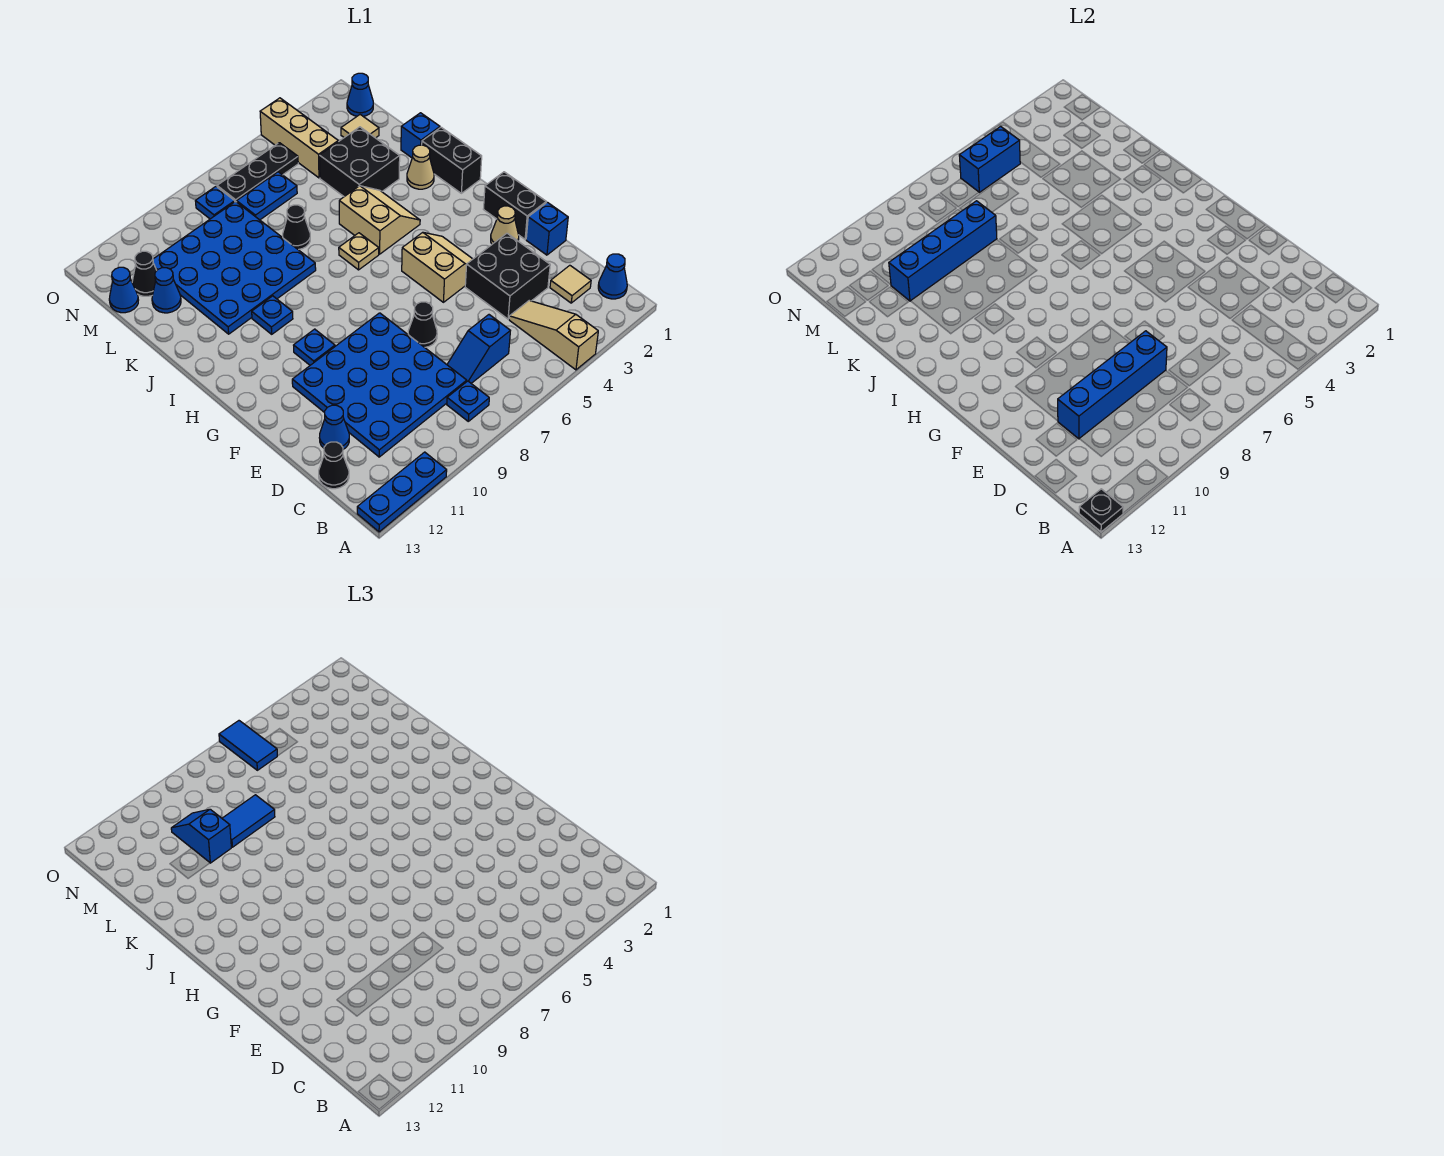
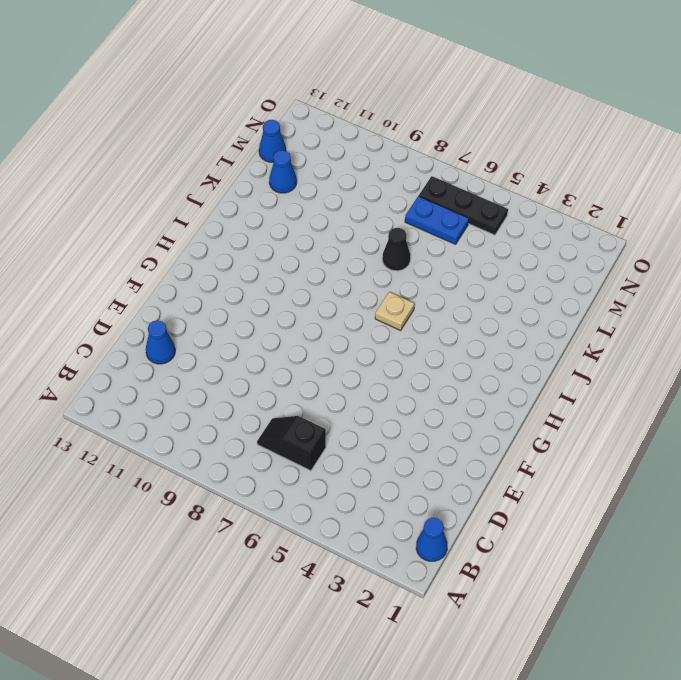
black slope C6:C7 level 1 top 6 -> blue slope C6:C7 level 1 top 6
none -> tan slope A4:C4 level 1 top A
none -> blue plate A11:A13 level 1
none -> blue plate B8 level 1
none -> tan tile C2 level 1

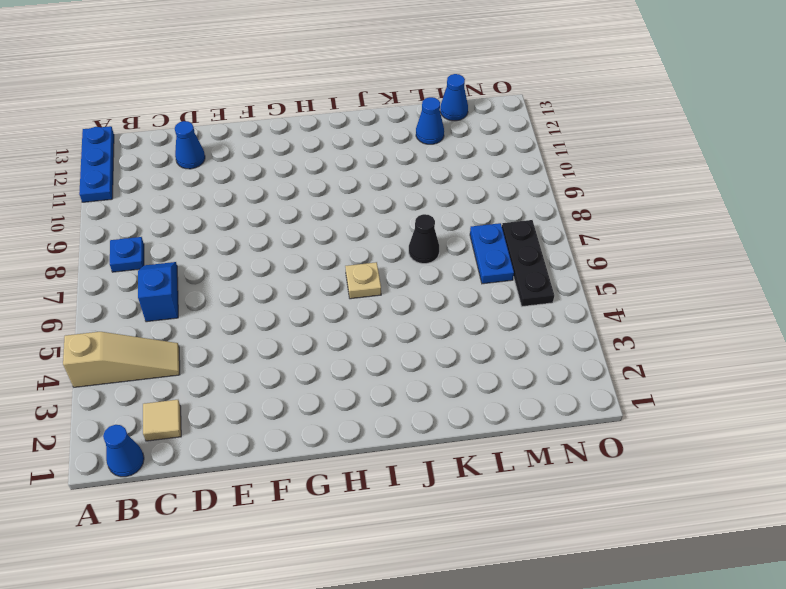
none -> blue plate C8:F11 level 1
none -> black cone C13 level 1
none -> black brick D3:E4 level 1
none -> blue brick E1 level 1

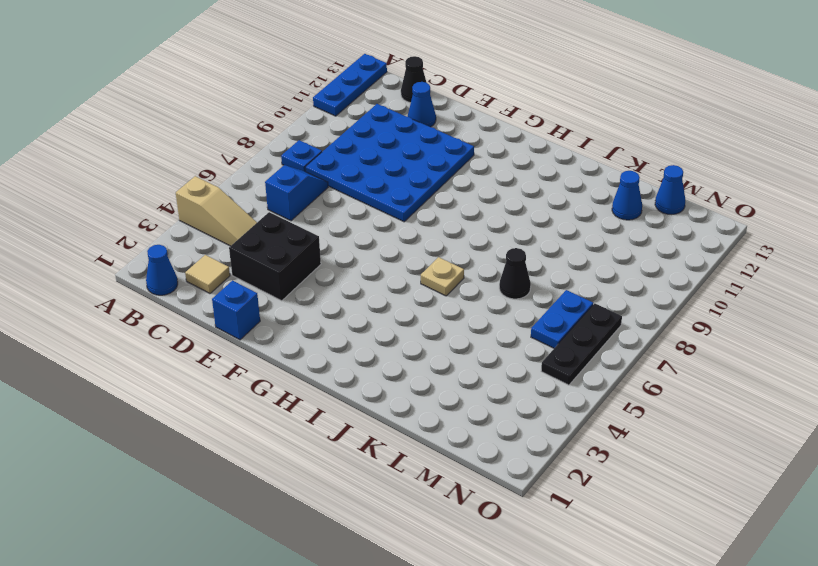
none -> black cone E7 level 1
none -> black brick F1:G1 level 1
none -> tan cone F2 level 1
none -> tan slope F4:G5 level 1 top 5

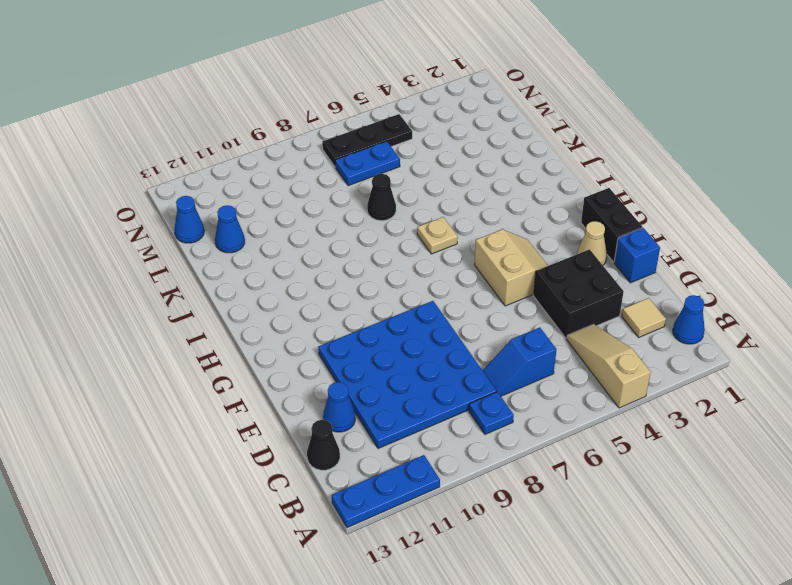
none -> black cone E7 level 1
none -> blue plate G10 level 1
none -> black brick I1:J1 level 1
none -> tan slope I4:J5 level 1 top 5

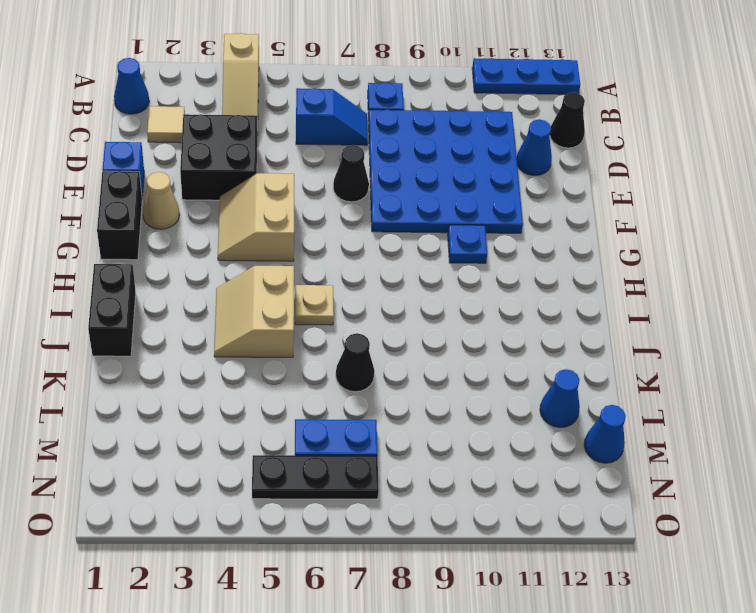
none -> blue plate I10 level 1
none -> tan cone J2 level 1
none -> blue plate J8:M11 level 1
none -> blue brick K1 level 1

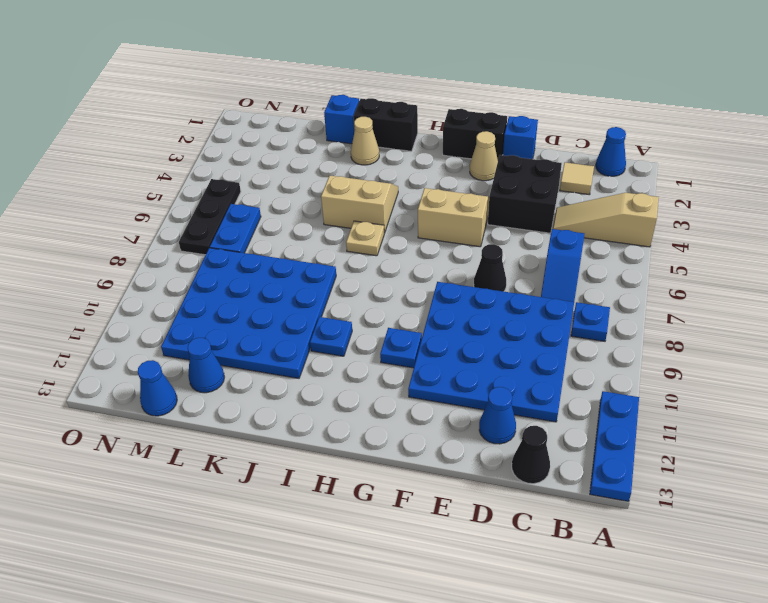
none -> black brick K3:L4 level 1
none -> black cone K7 level 1
none -> tan tile M2 level 1
none -> tan brick M4:O4 level 1

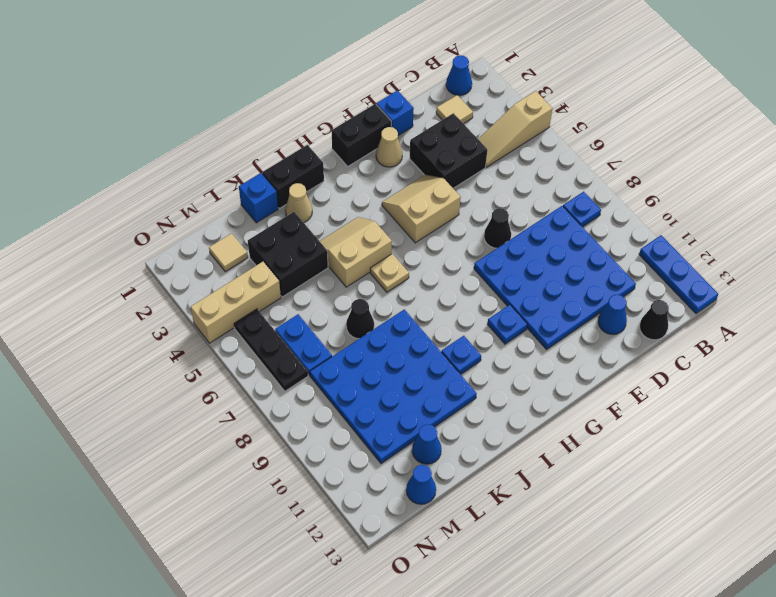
none -> blue slope C6:C7 level 1 top 6
none -> black cone M12 level 1
none -> blue cone N1 level 1
none -> blue plate N8 level 1

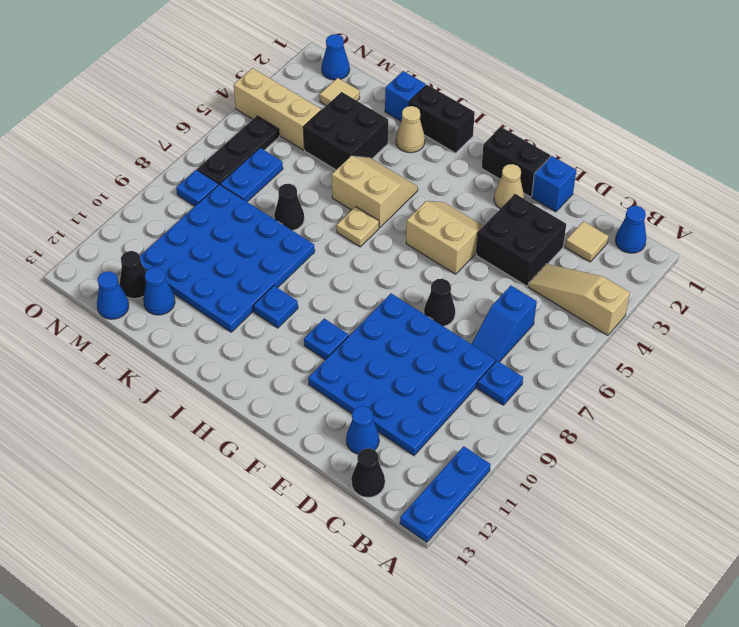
none -> black plate A13 level 2
none -> blue brick D8:D11 level 2
none -> blue brick L8:L11 level 2
none -> blue brick N5:N6 level 2

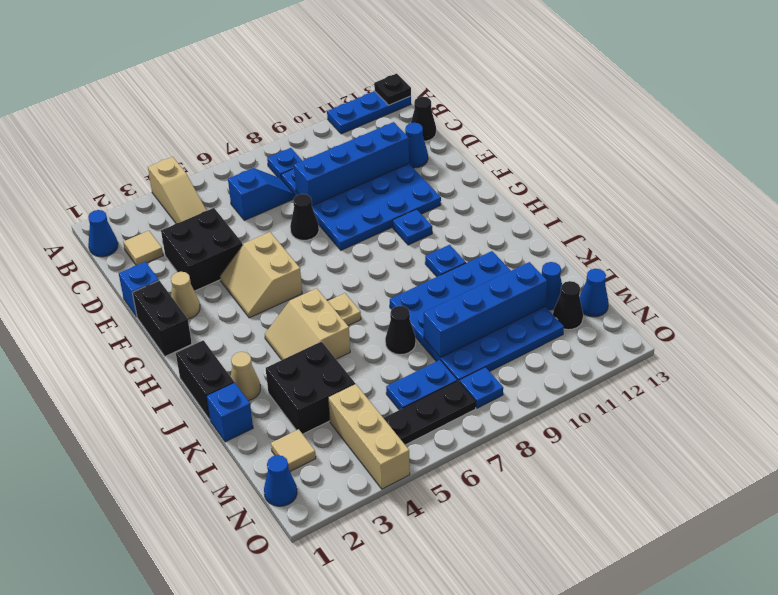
none -> blue brick N5:N6 level 2
none -> blue tile L8:L9 level 3
none -> blue slope L10:M10 level 3 top L
none -> blue tile N6:O6 level 3

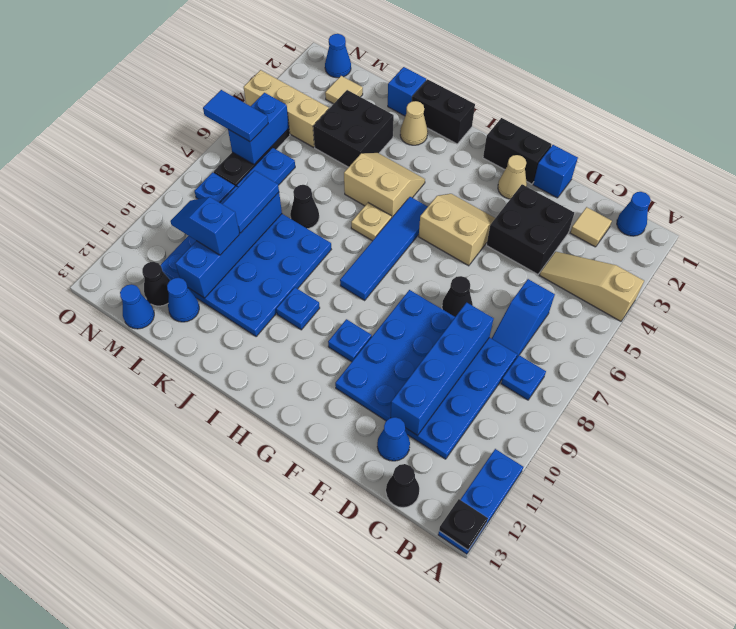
blue tile H5:H8 level 1 -> none

